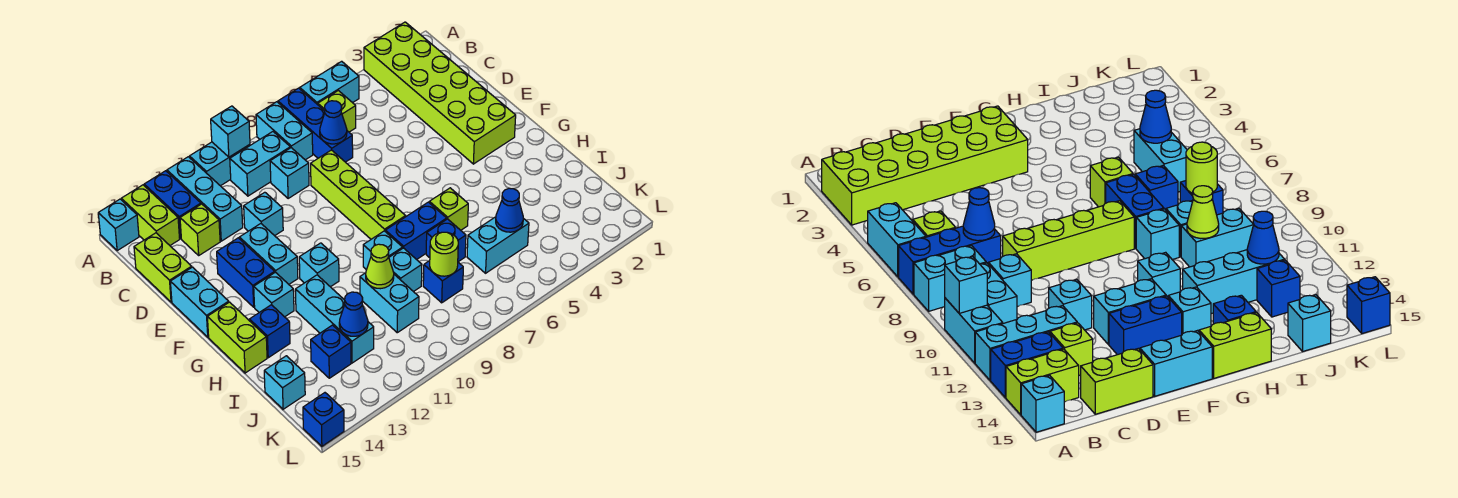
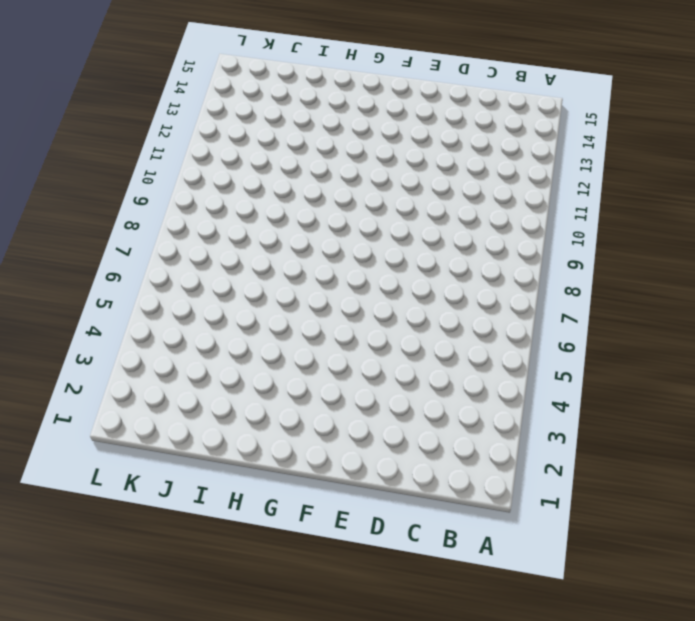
none -> lime brick A2:F3 level 1
none -> cyan brick A5:A6 level 1
none -> blue brick A7:C7 level 1
none -> cyan brick A8:B8 level 1

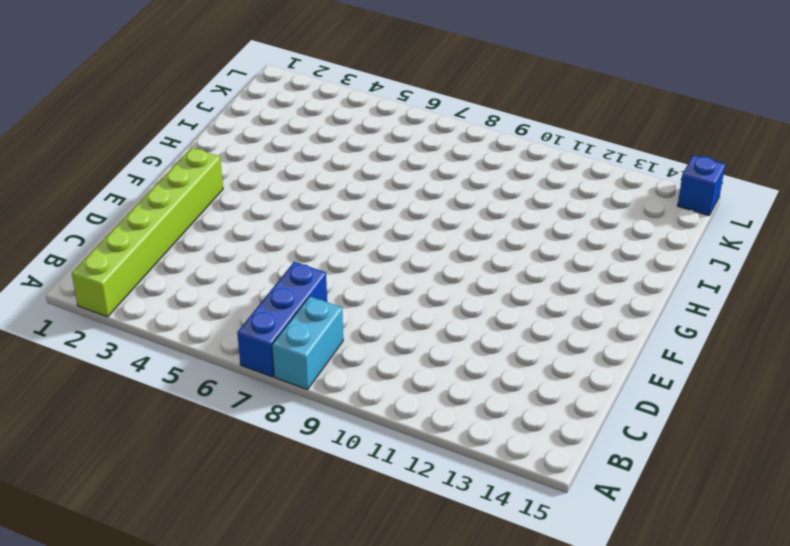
lime brick A2:F2 level 1 -> lime brick A2:F3 level 1
none -> cyan brick A5:A6 level 1
none -> cyan brick A10:A11 level 1
none -> cyan brick A12:C12 level 1
none -> blue brick A13:B13 level 1

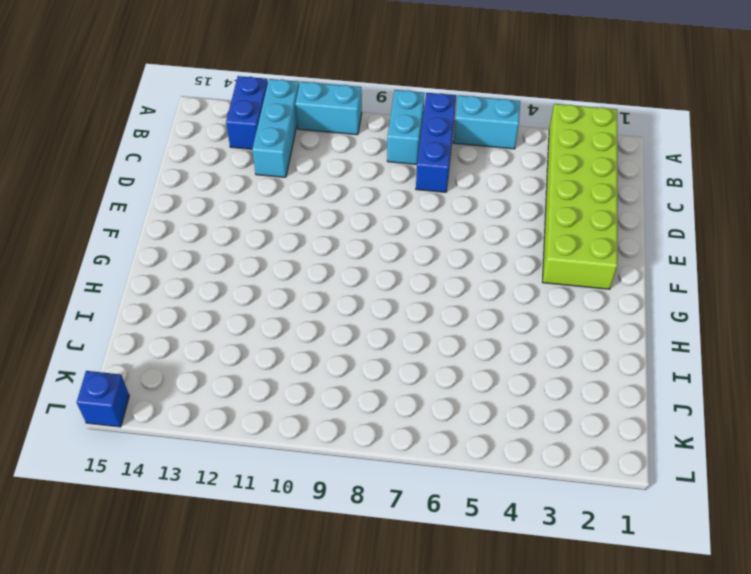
none -> lime brick A14:B14 level 1
none -> cyan brick A15 level 1
none -> lime brick B6 level 1
none -> cyan brick B9:B10 level 1

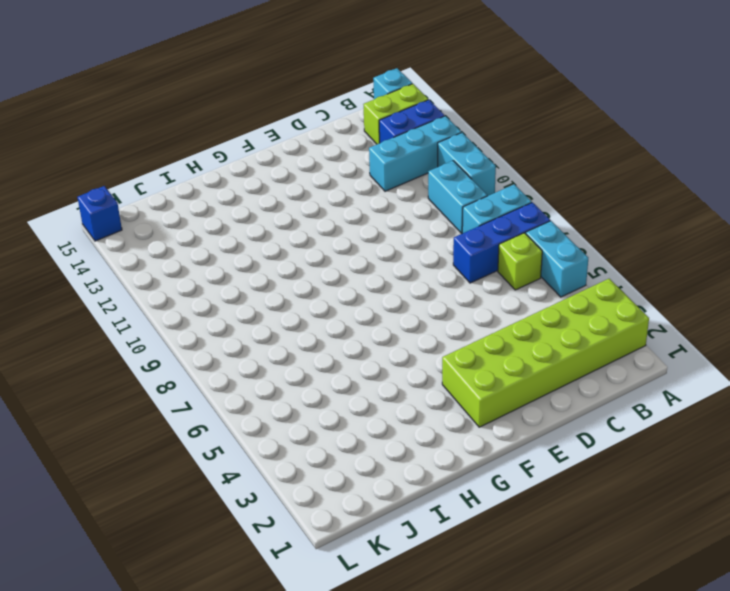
none -> cyan brick C9 level 1
none -> lime brick C13 level 1
none -> lime brick C15:D15 level 1
none -> lime brick D8:G8 level 1

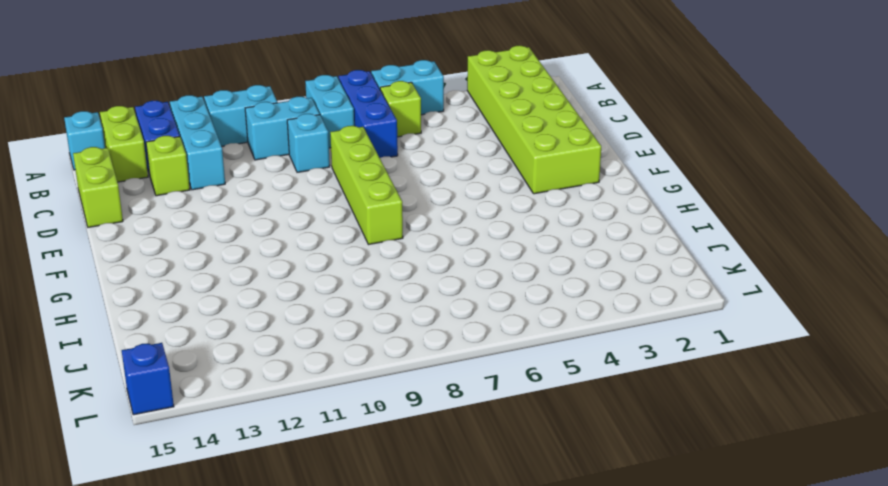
none -> cyan brick D11 level 1
none -> cyan brick E12:F12 level 1
none -> blue brick E13:F13 level 1
none -> cyan brick E15:F15 level 1

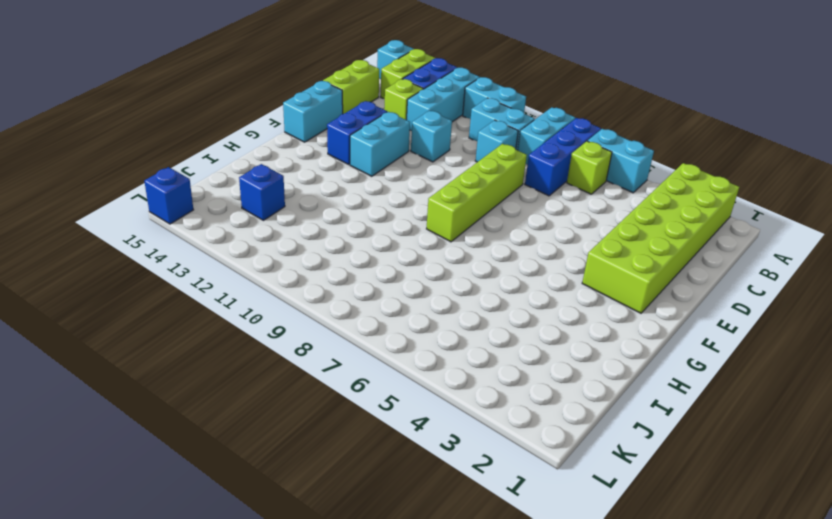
none -> cyan brick G11 level 1
none -> cyan brick G13 level 1
none -> lime brick G15:H15 level 1
none -> lime brick H6 level 1

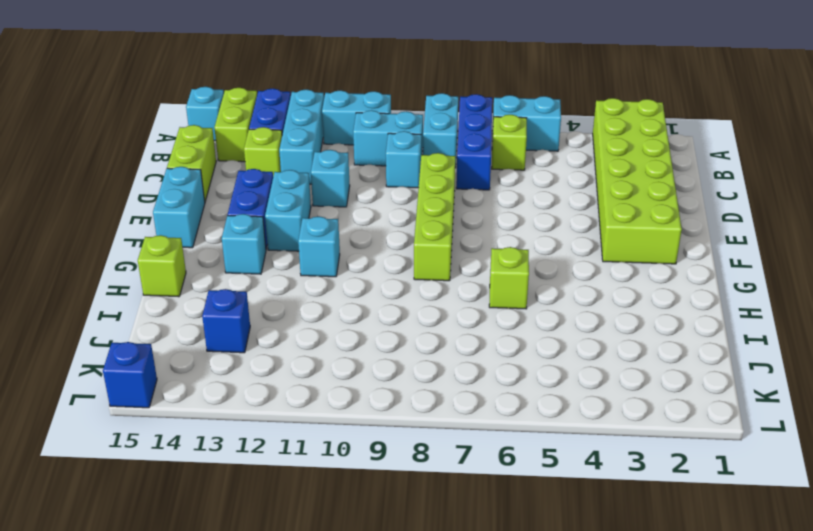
lime brick H15 level 1 -> lime brick G15:H15 level 1
none -> blue brick H7:H8 level 1
none -> cyan brick H9 level 1
none -> cyan brick H12:J12 level 1
none -> blue brick H14 level 1

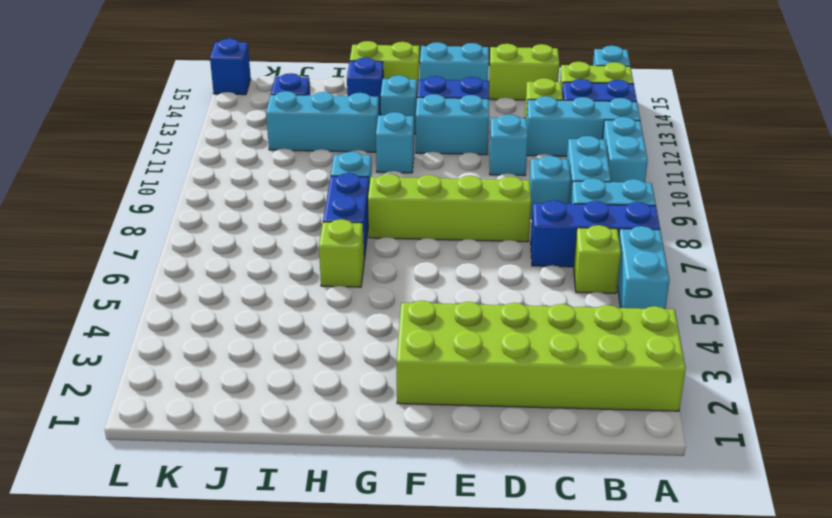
none -> blue brick I7 level 1
none -> cyan brick I9 level 1
none -> cyan brick I10:J10 level 1
none -> cyan brick J5:J6 level 1

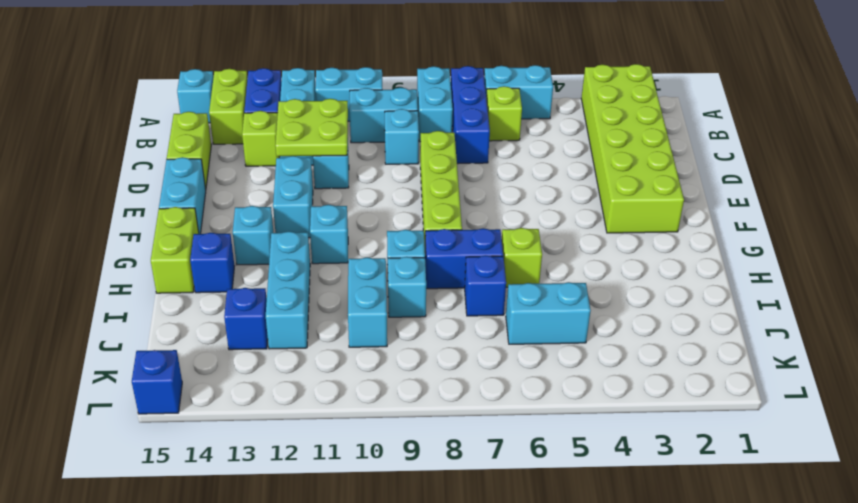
lime plate C11:D12 level 2 -> none
none -> blue brick E13:F13 level 1
none -> blue brick J8 level 1
none -> cyan brick J15 level 1
none -> cyan brick A10 level 2

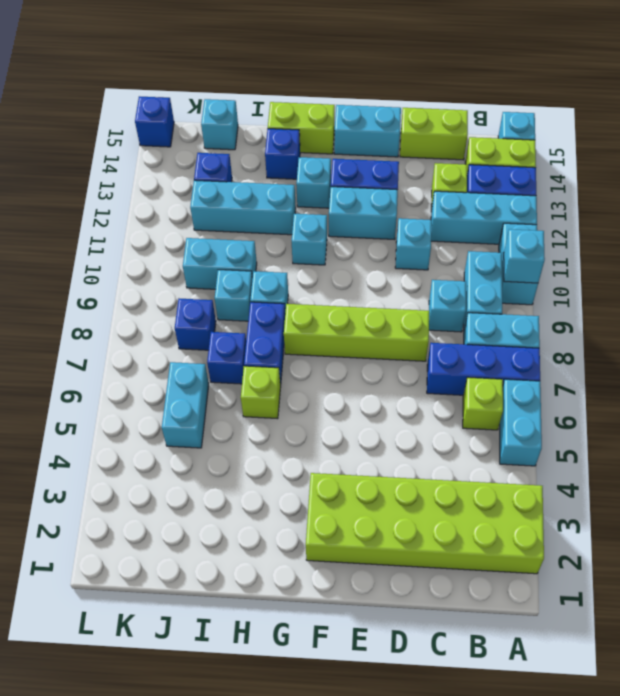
none -> blue cone C7 level 2
none -> lime cone I10 level 2
none -> blue cone J5 level 2
none -> lime round brick J8 level 2

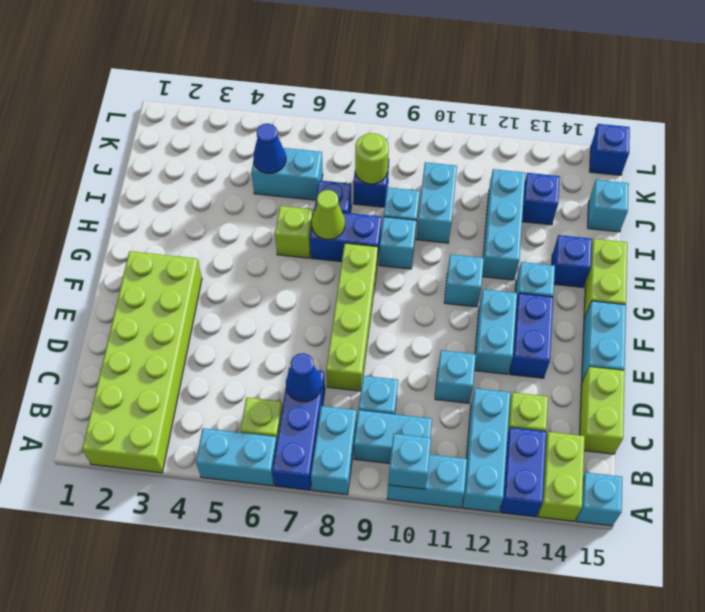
lime cone H7 level 2 -> lime cone I10 level 2
none -> blue cone J12 level 2

